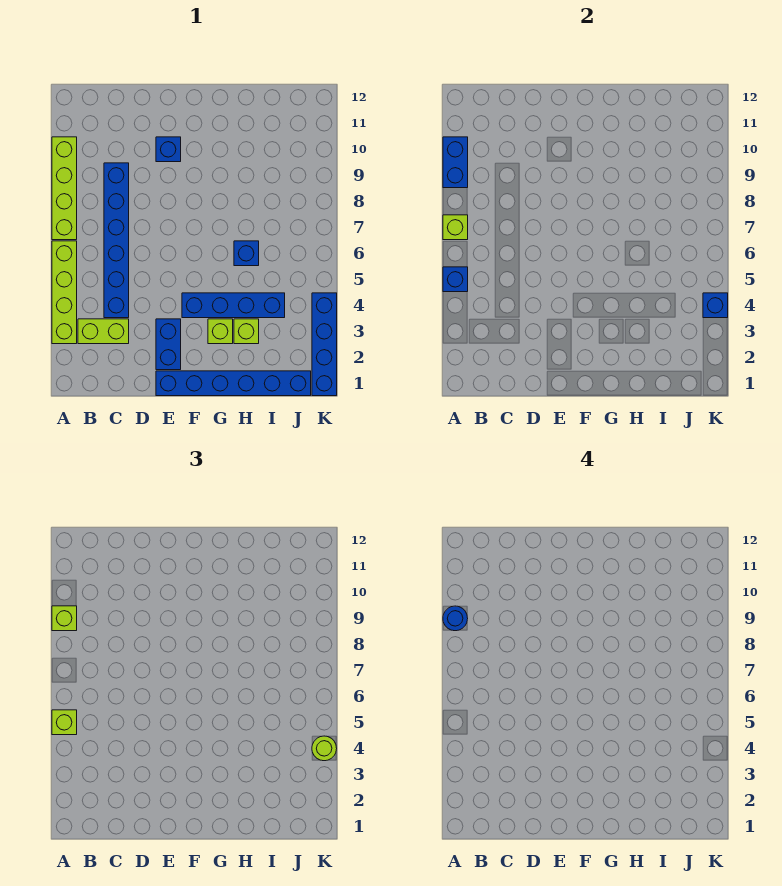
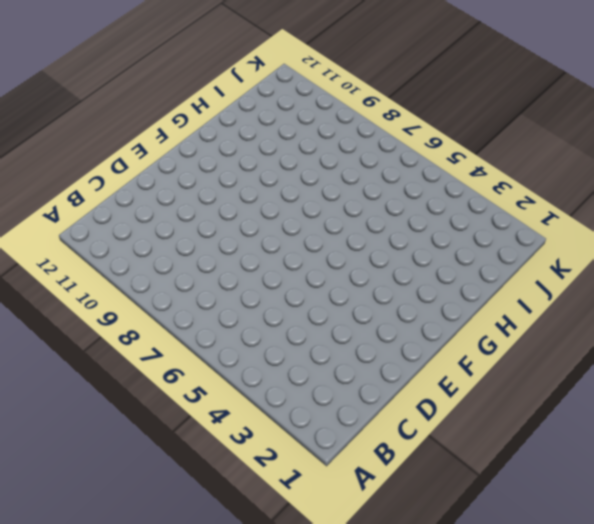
none -> lime brick A3:A6 level 1
none -> lime brick A7:A10 level 1
none -> lime brick B3:C3 level 1

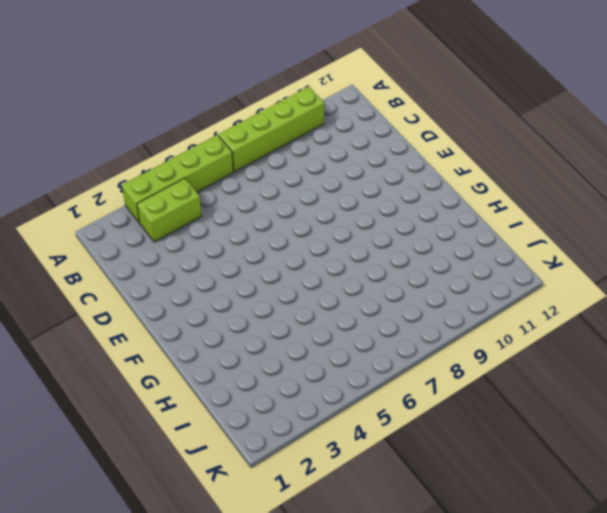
lime brick B3:B4 level 1 -> lime brick B3:C3 level 1
none -> blue brick C4:C9 level 1
none -> blue brick E1:J1 level 1
none -> blue brick E2:E3 level 1

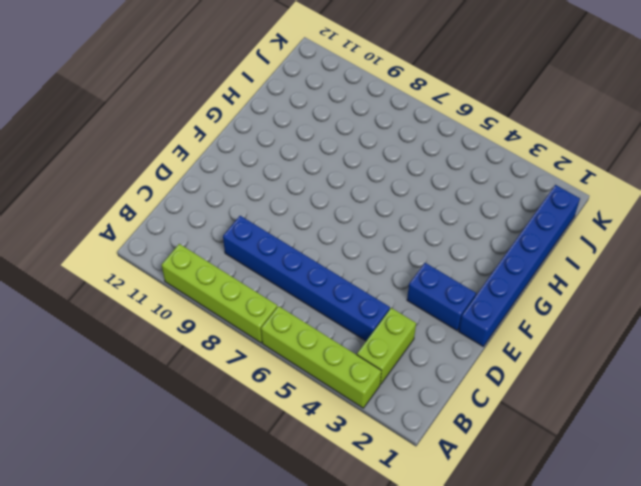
none -> blue brick E10 level 1
none -> blue brick F4:I4 level 1
none -> lime brick G3 level 1

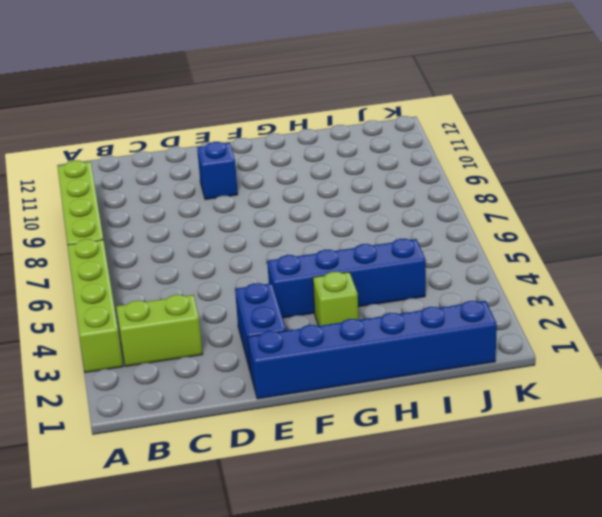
none -> blue brick C4:C9 level 1
none -> lime brick H3 level 1
none -> blue brick H6 level 1

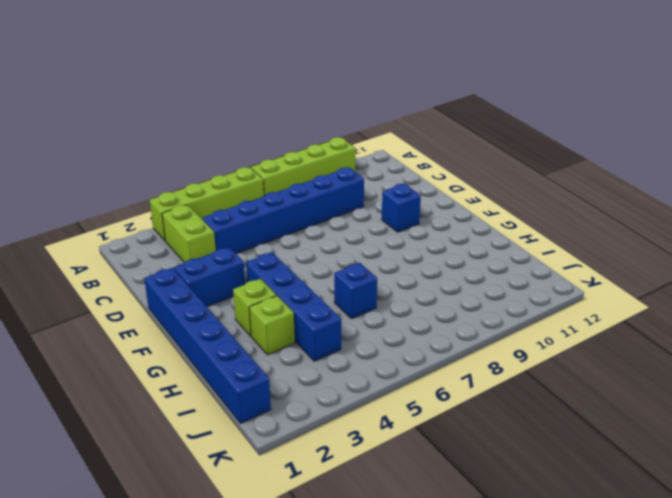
none -> blue brick K1:K4 level 1
none -> blue brick A5 level 2
none -> lime brick A7 level 2

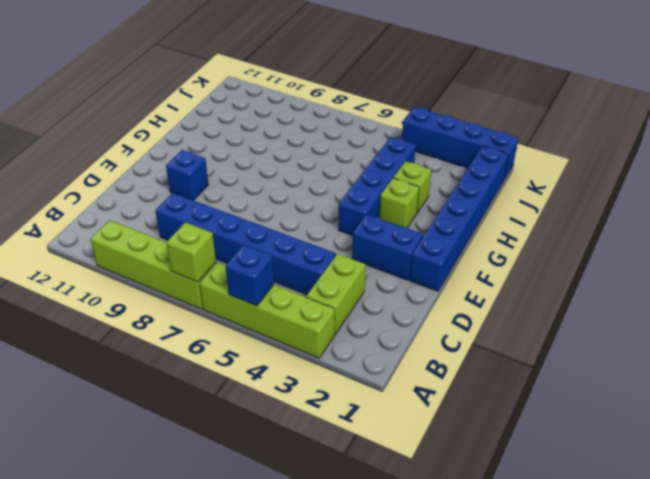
none -> blue brick H6 level 1
none -> blue brick A9:A10 level 2
none -> blue brick K4 level 2

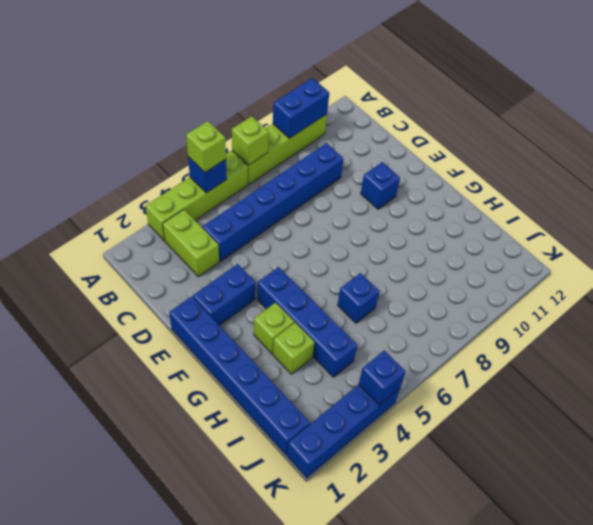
none -> lime brick A9 level 3
none -> lime round brick K4 level 3
none -> blue round brick A9 level 4

